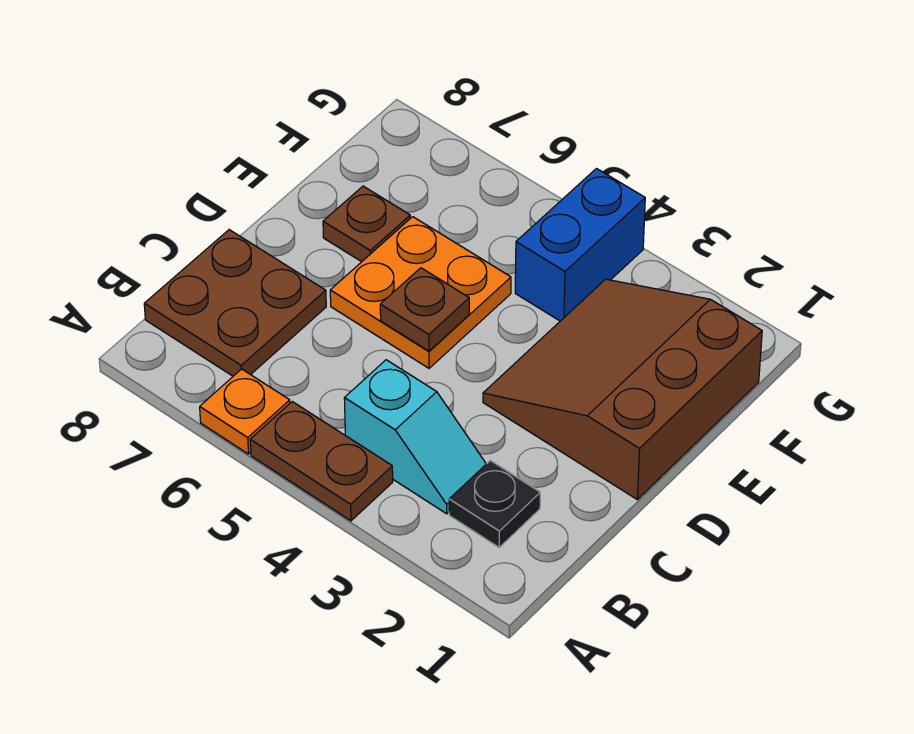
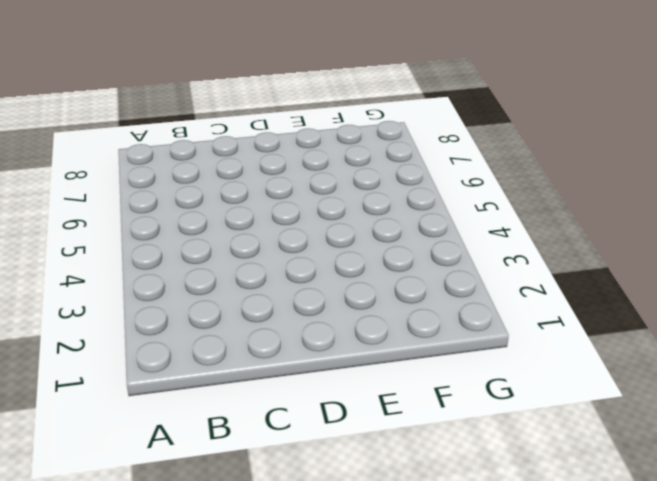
none -> brown plate A4:A5 level 1
none -> orange plate A6 level 1

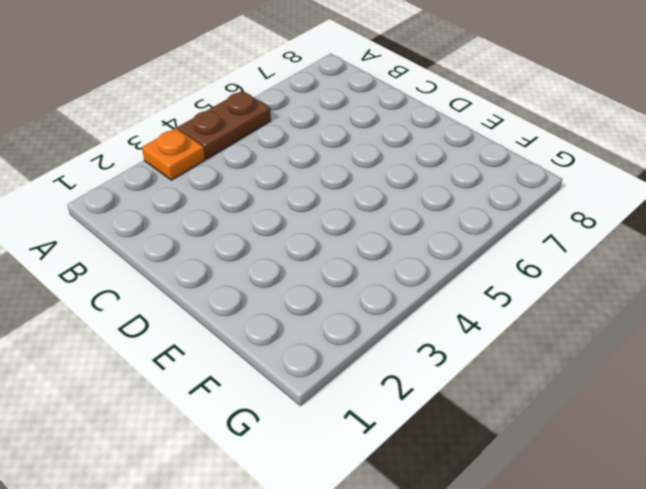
orange plate A3 level 1 -> orange plate A6 level 1
none -> black plate B2 level 1
none -> cyan slope B3:B4 level 1 top 4

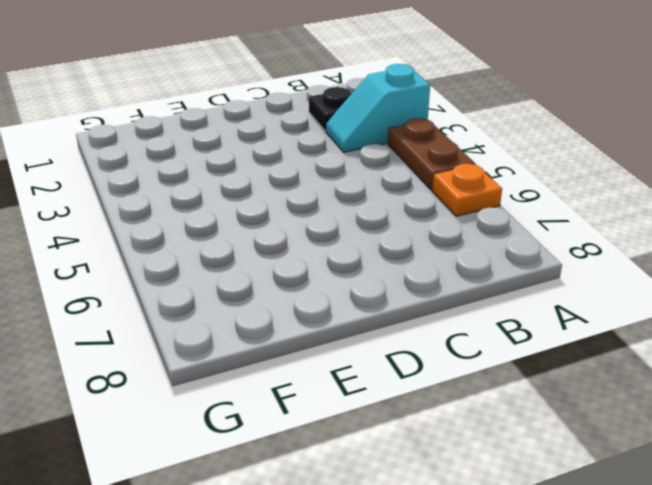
cyan slope A3:B3 level 1 top A -> cyan slope B3:B4 level 1 top 4
none -> brown plate B7:C8 level 1
none -> brown slope D1:F3 level 1 top 1

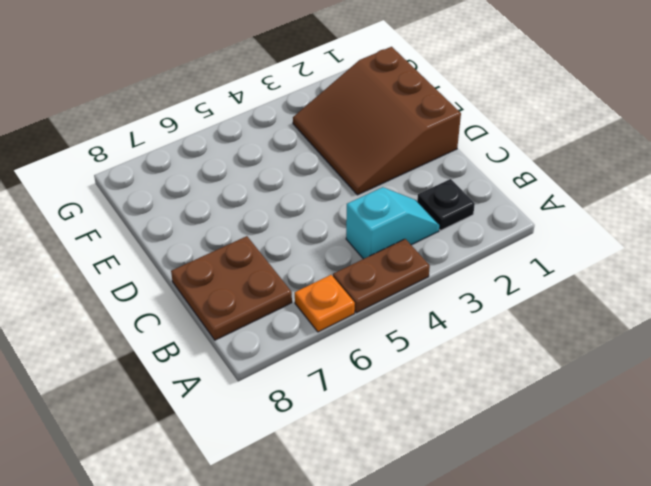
none -> orange plate D5:E6 level 1
none -> brown plate E7 level 1

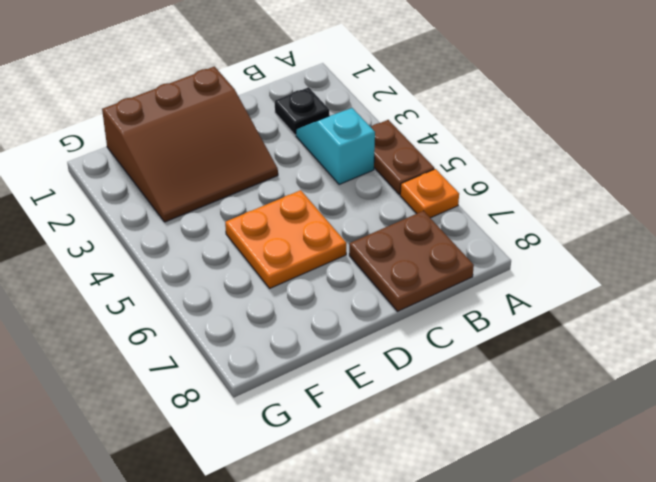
none -> brown plate E7 level 1
none -> blue brick F4:G4 level 1

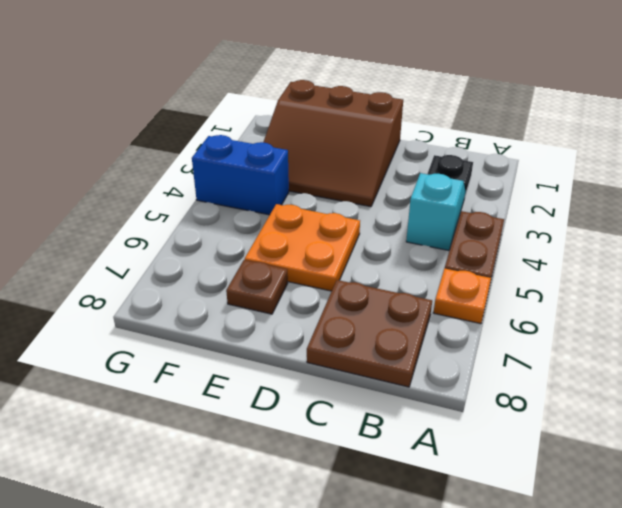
none -> brown plate D5 level 2

